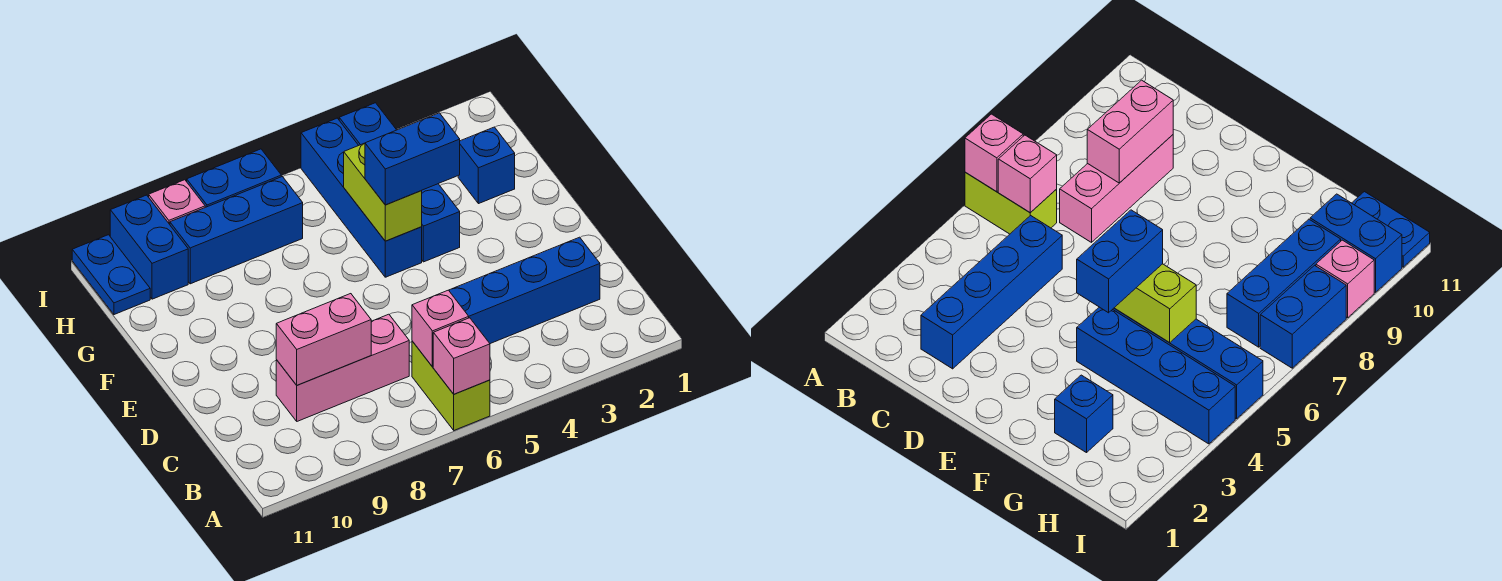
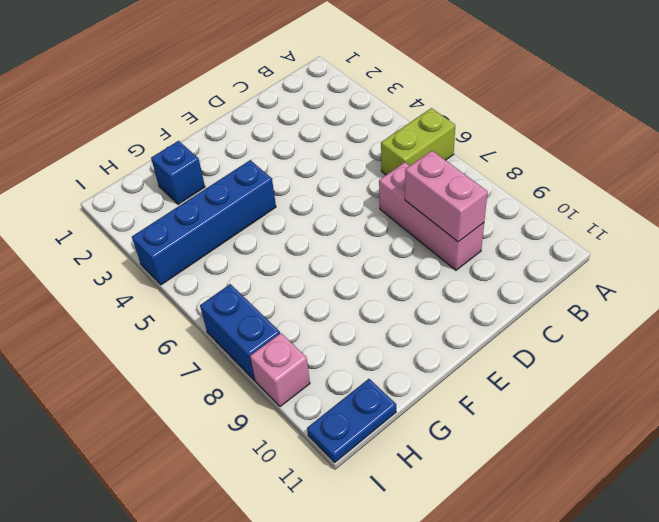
none -> blue brick C2:C5 level 1
none -> blue brick F5:I5 level 1
none -> blue brick H7:H9 level 1

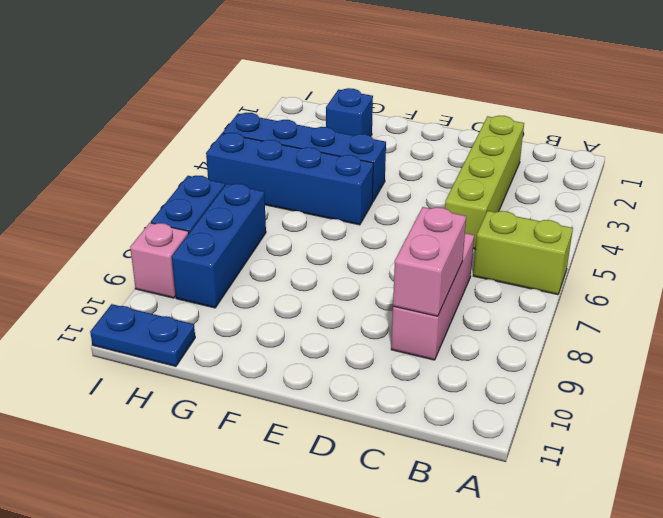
lime brick C2:C5 level 1 -> blue brick C2:C5 level 1
none -> blue brick H10:I10 level 1
none -> pink brick A6 level 2
none -> pink brick B6 level 2

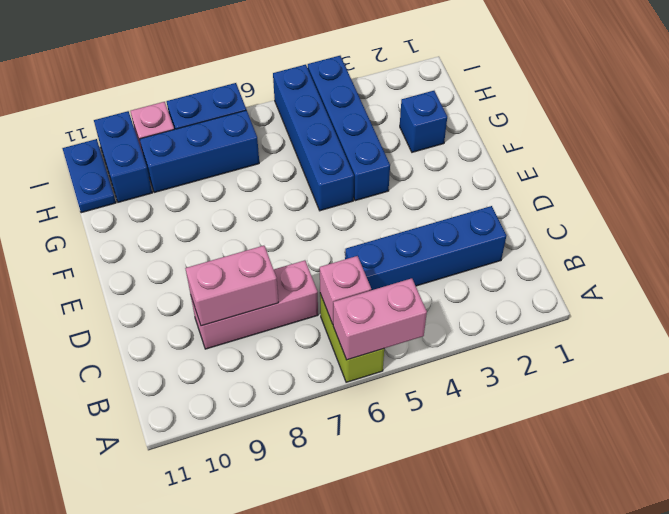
pink brick A5:A6 level 2 -> pink brick A6 level 2
none -> lime brick F5:G5 level 2
none -> blue brick F4:F5 level 3

